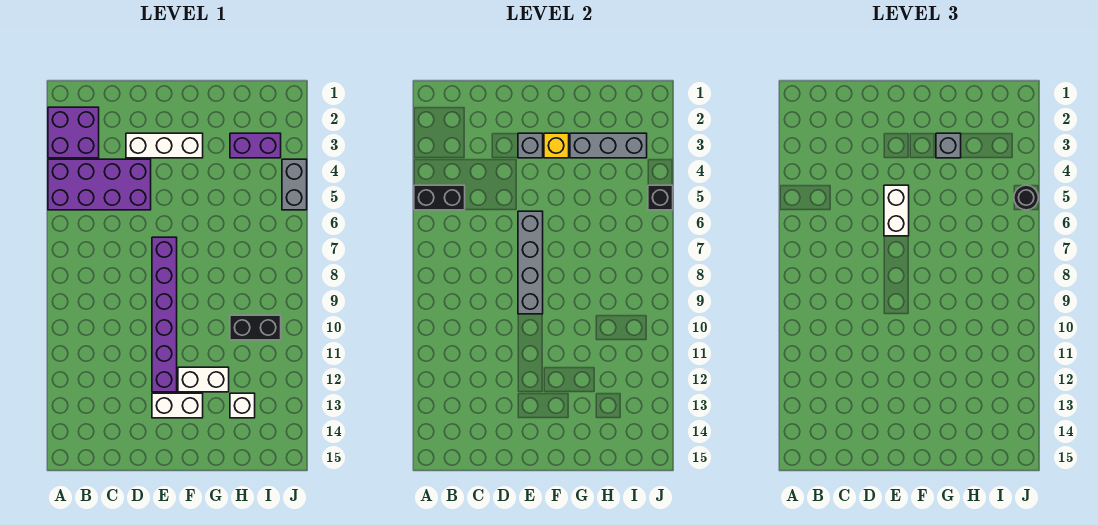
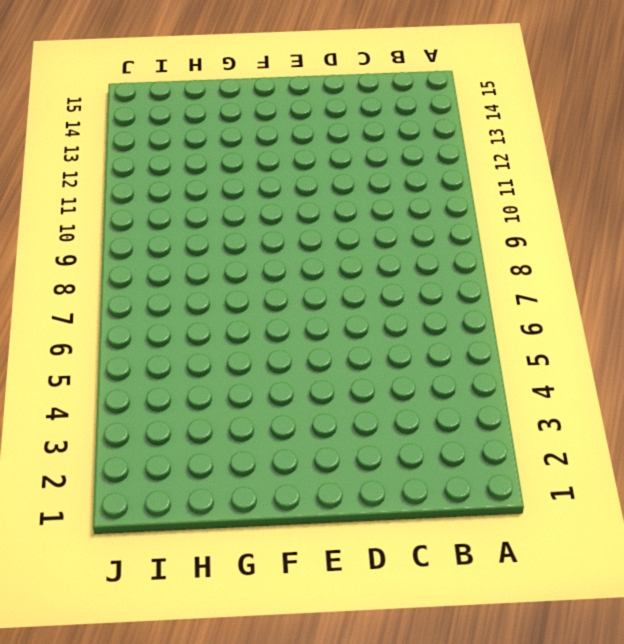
none -> purple brick A2:B3 level 1
none -> purple brick A4:D5 level 1
none -> white brick D3:F3 level 1

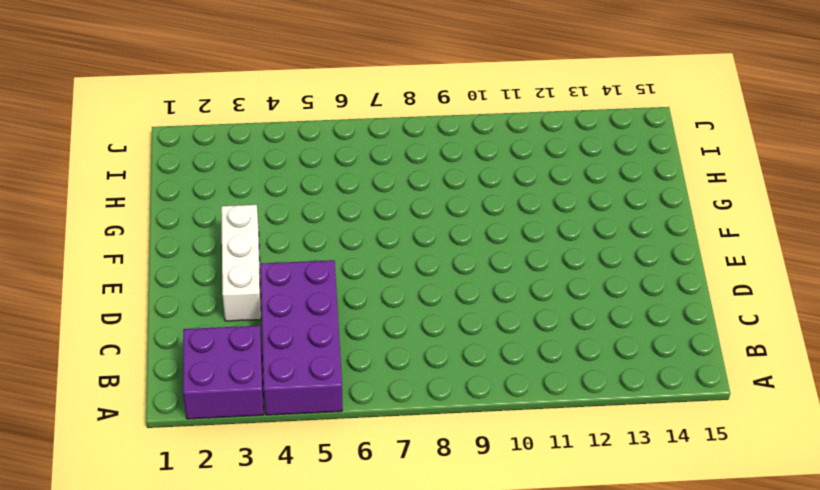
none -> purple brick E7:E12 level 1
none -> white brick E13:F13 level 1
none -> white brick F12:G12 level 1

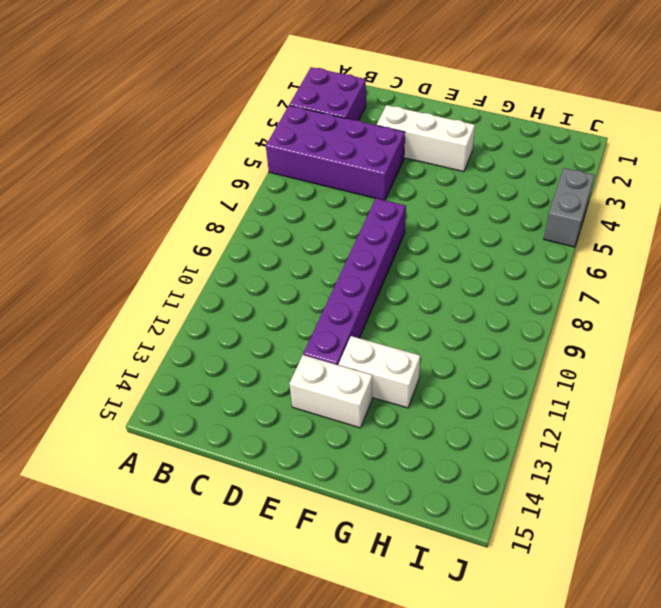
none -> purple brick H3:I3 level 1
none -> black brick H10:I10 level 1
none -> white brick H13 level 1

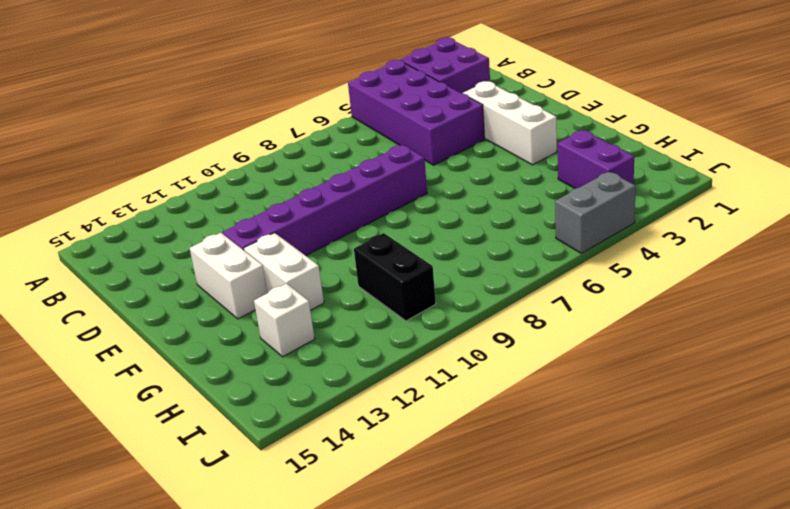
none -> black brick A5:B5 level 2
none -> grey brick E3 level 2
none -> grey brick E6:E9 level 2

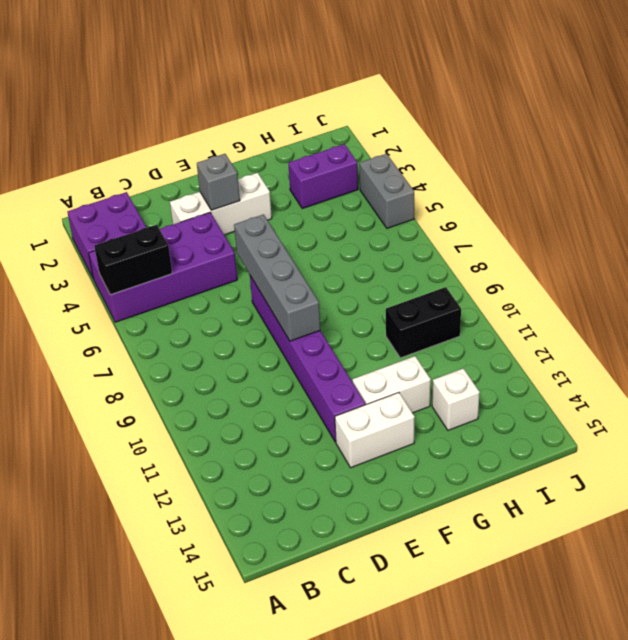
none -> yellow brick F3 level 2
none -> grey brick G3:I3 level 2
none -> black brick J5 level 2

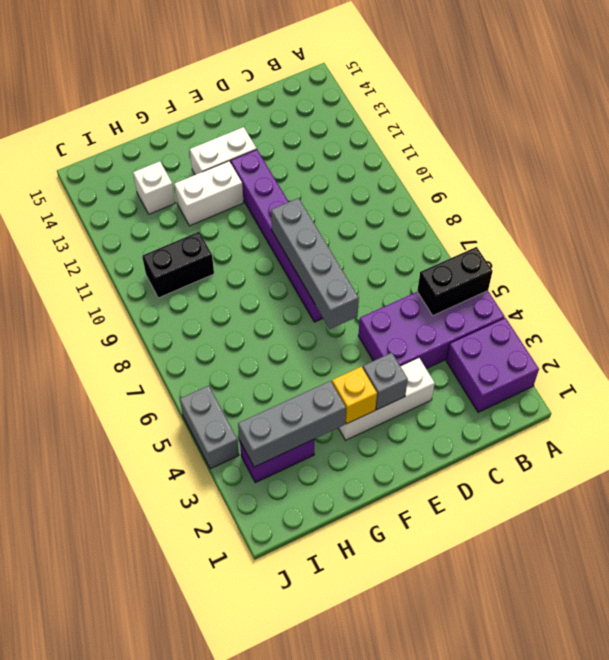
none -> black brick J5 level 2
none -> white brick E5:E6 level 3
none -> grey brick G3 level 3

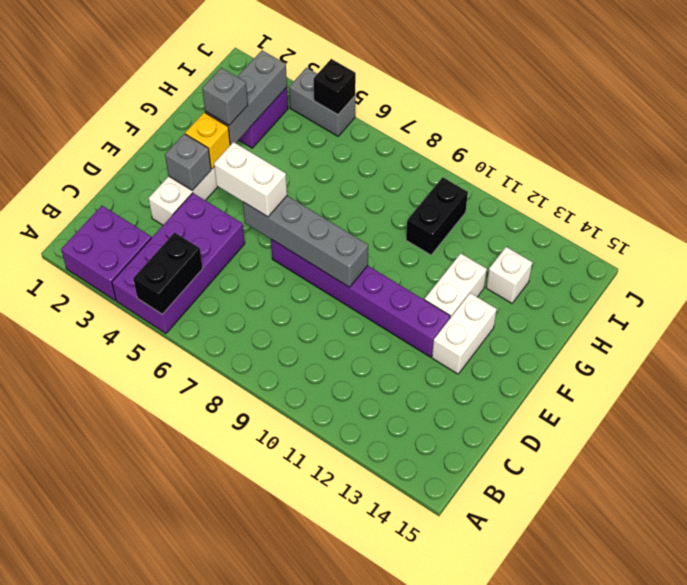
none -> black round brick J5 level 3

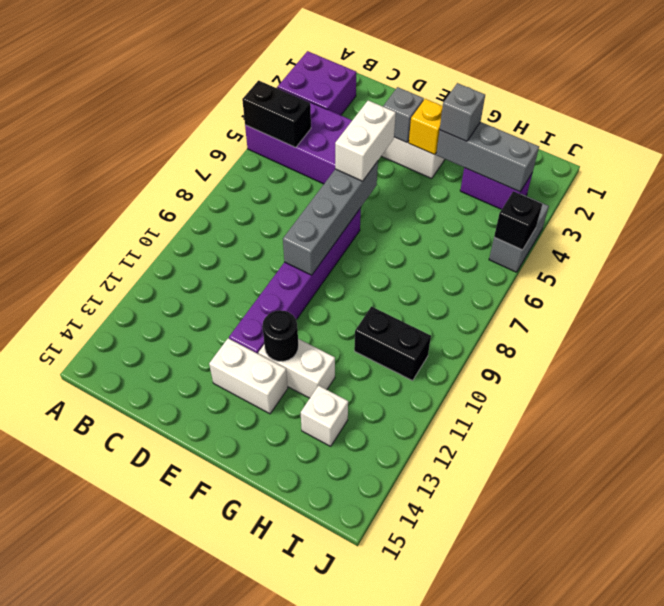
black round brick F12 level 2 -> black round brick J5 level 3

